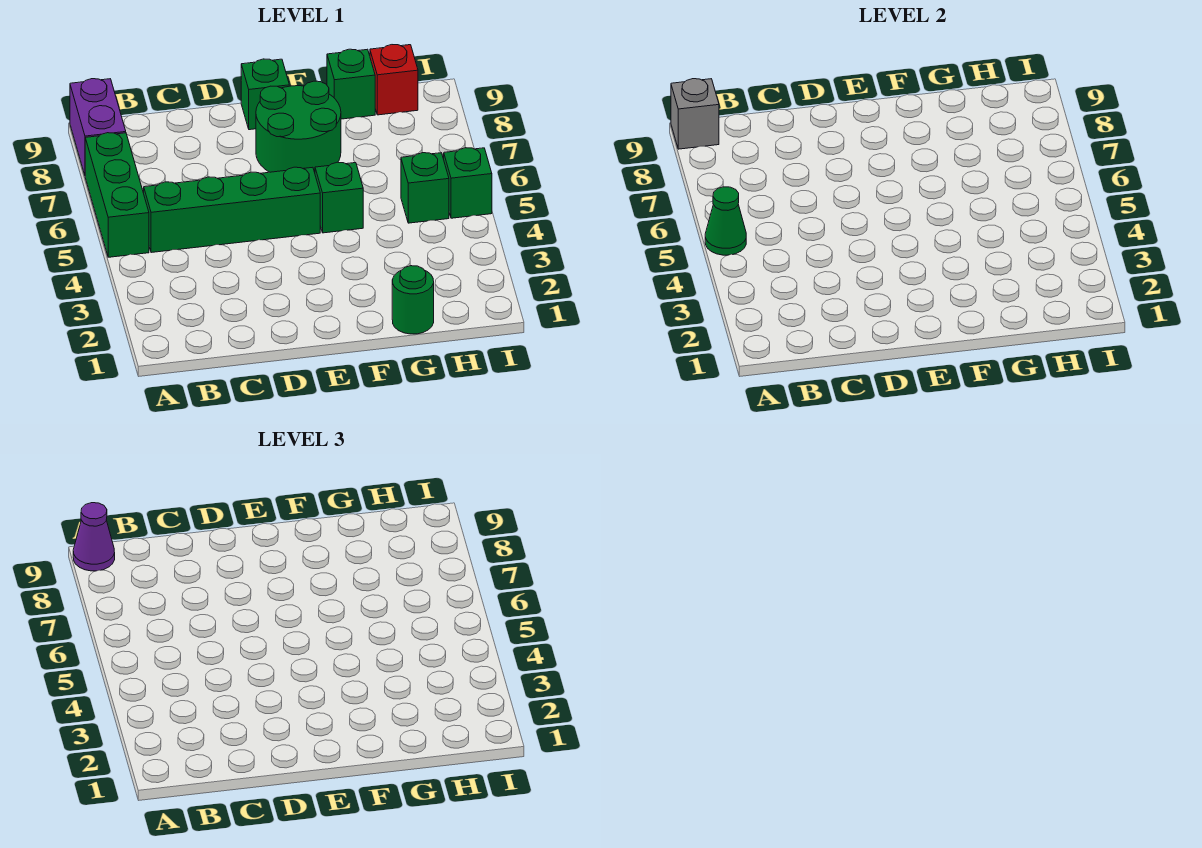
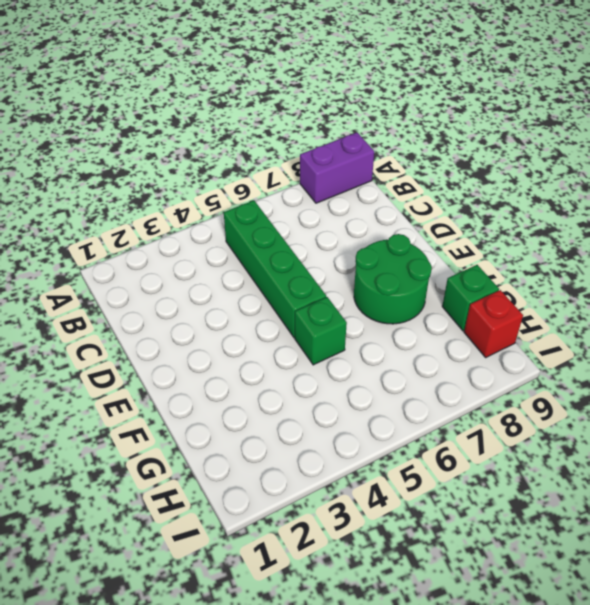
none -> green brick A5:A7 level 1
none -> green brick E9 level 1
none -> green round brick G1 level 1

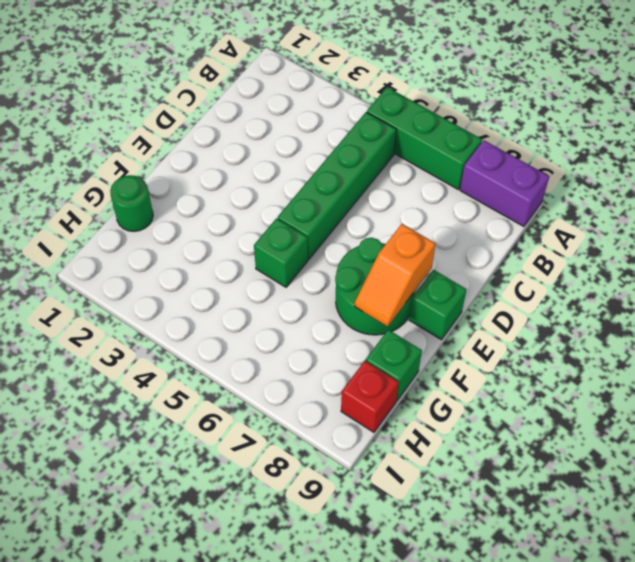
orange slope E8:F8 level 2 top E -> none
none -> green brick H5 level 1
none -> green brick I5 level 1
none -> green cone A5 level 2

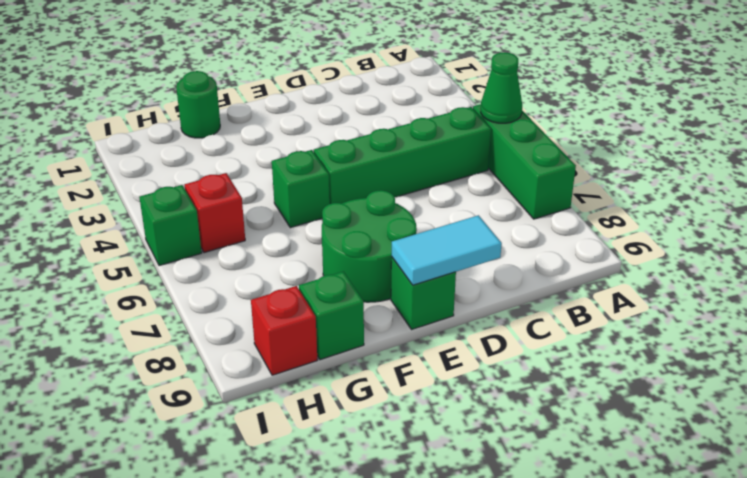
cyan tile D9:E9 level 2 -> none
red brick H5 level 1 -> green brick H5 level 1
none -> purple brick A8:A9 level 1
none -> grey brick A9 level 2
none -> purple cone A9 level 3

